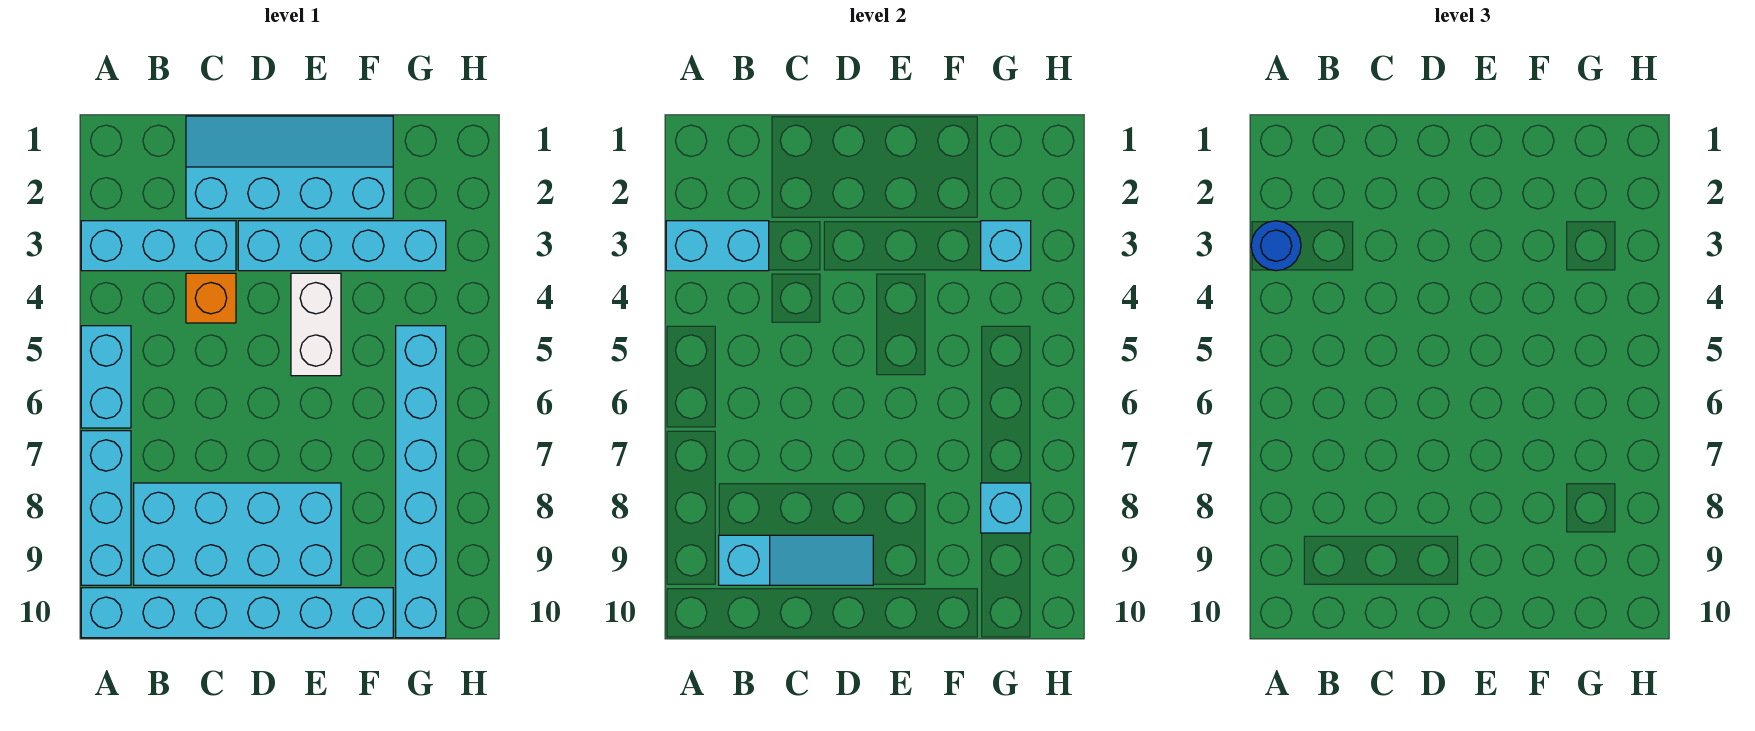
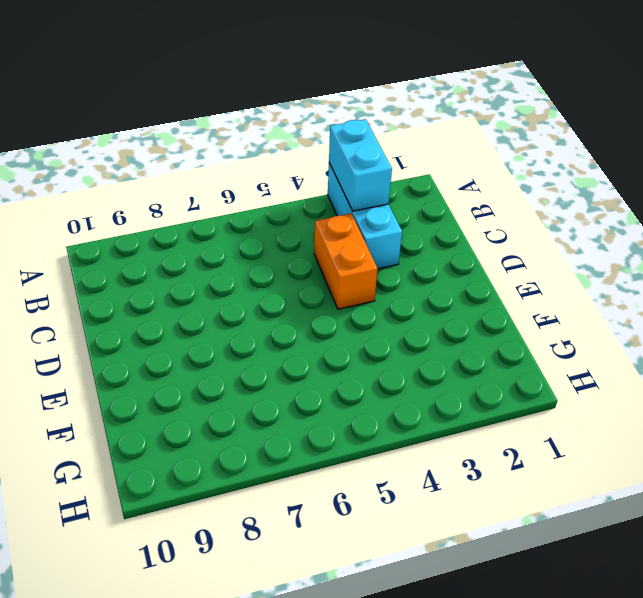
orange brick C4:D4 level 1 -> orange brick C4 level 1
none -> cyan brick A5:A6 level 1
none -> cyan brick A7:A9 level 1
none -> cyan brick A10:F10 level 1

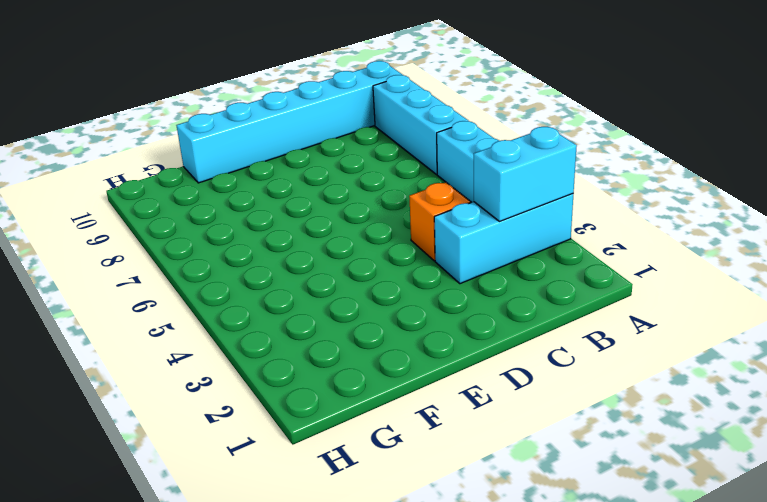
none -> cyan brick B8:E9 level 1
none -> cyan slope C1:F2 level 1 top 2
none -> cyan brick D3:G3 level 1

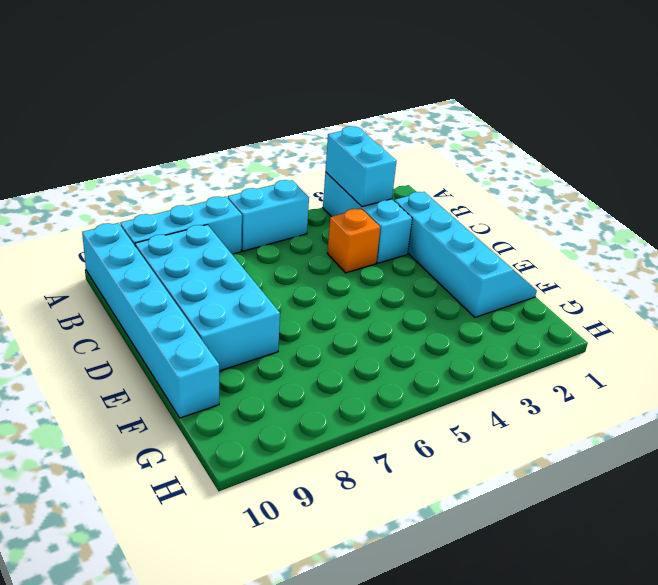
none -> cyan brick D3:G3 level 1
none -> white brick E4:E5 level 1
none -> cyan brick G5:G10 level 1

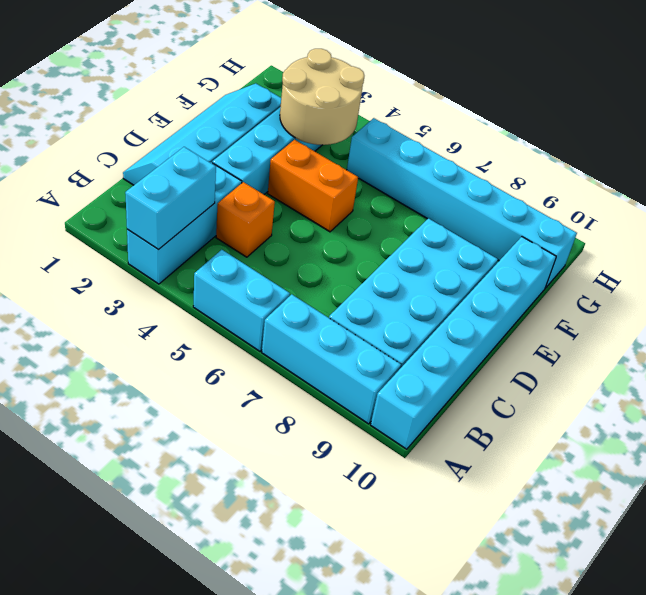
orange brick E4:E5 level 1 -> white brick E4:E5 level 1
tan round brick F3:G4 level 2 -> cyan brick G3 level 2
none -> cyan slope B9:D9 level 2 top B
none -> cyan brick G8 level 2
none -> blue round brick A3 level 3

